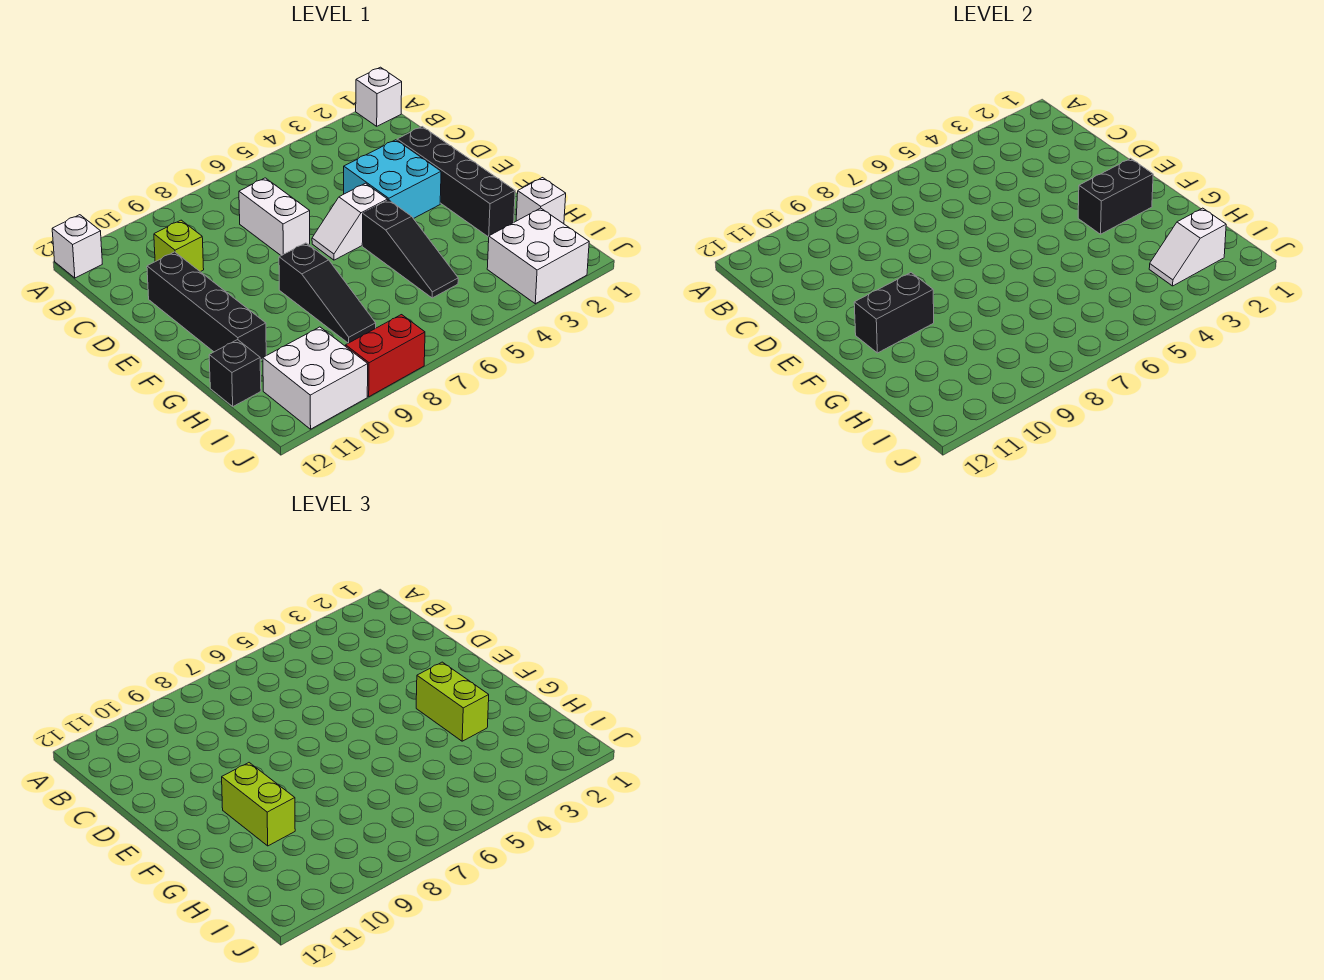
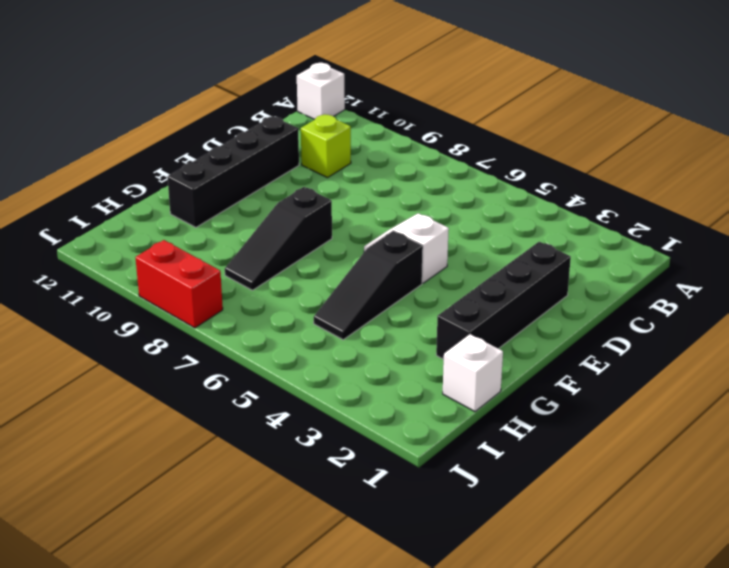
none -> white brick A1 level 1
none -> white brick C7:D7 level 1
none -> cyan brick D3:E4 level 1

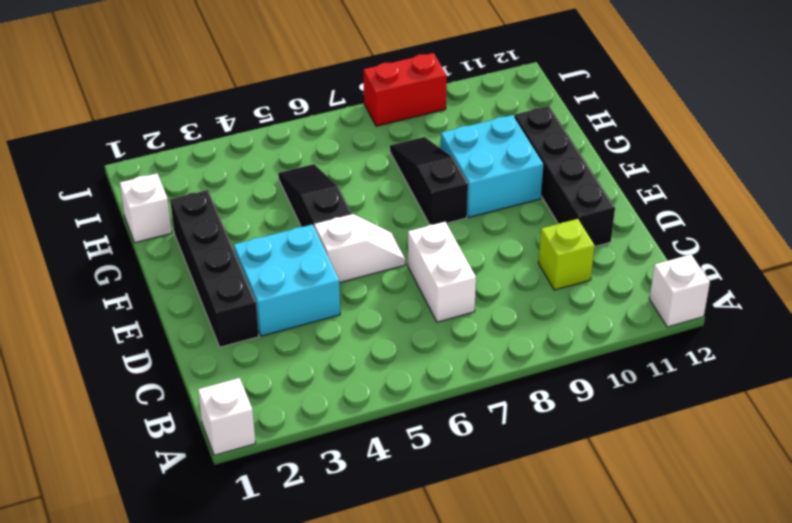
cyan brick F9:G10 level 1 -> none
none -> black brick H12 level 1
none -> white brick I2:J3 level 1
none -> white brick I10:J11 level 1

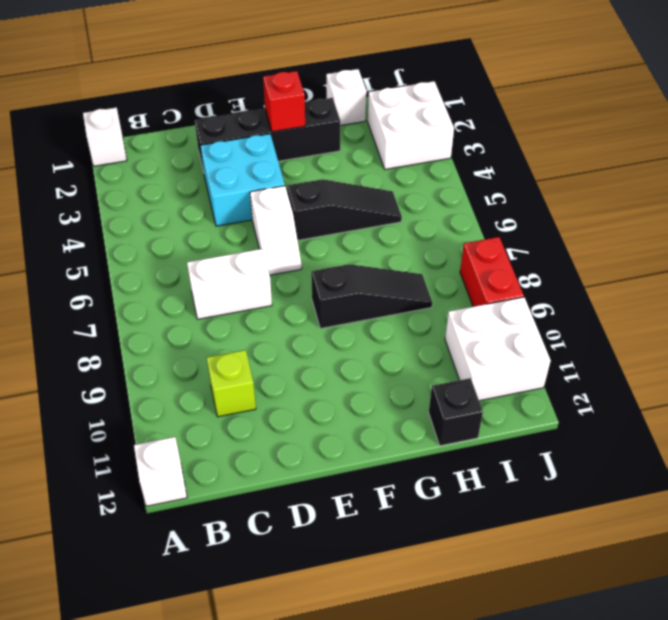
red brick F2 level 2 -> black brick F2:F3 level 2
none -> black brick D11:G11 level 1
none -> black brick F10:F11 level 2
none -> white slope I2:I3 level 2 top 2

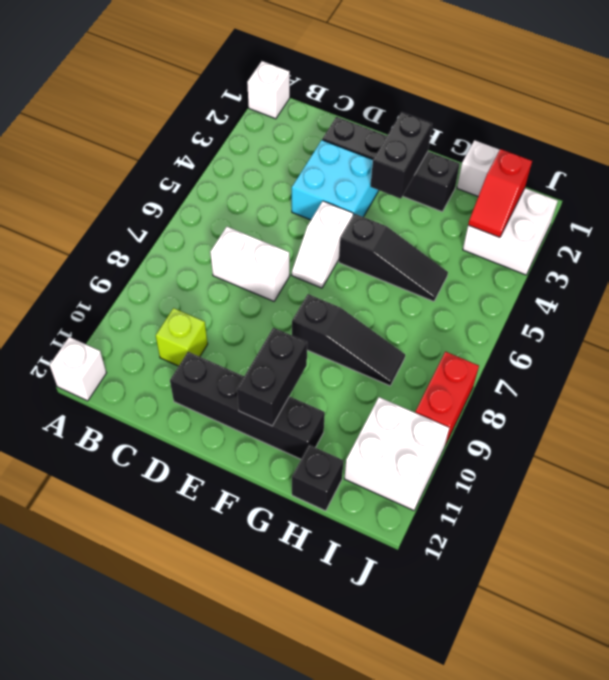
red slope I2:I3 level 2 top 2 -> white slope I2:I3 level 2 top 2
none -> lime brick F3:G3 level 3
none -> lime brick F10:G10 level 3

